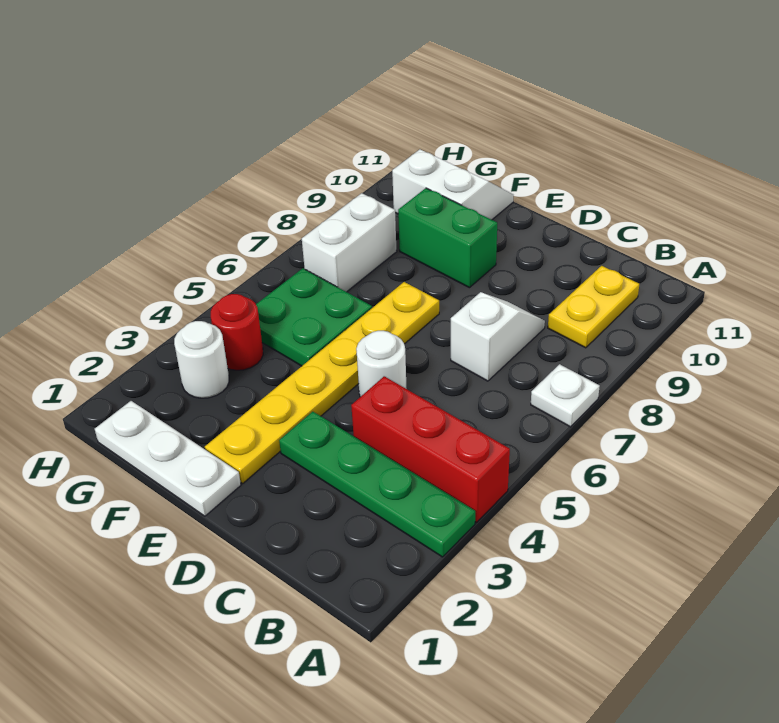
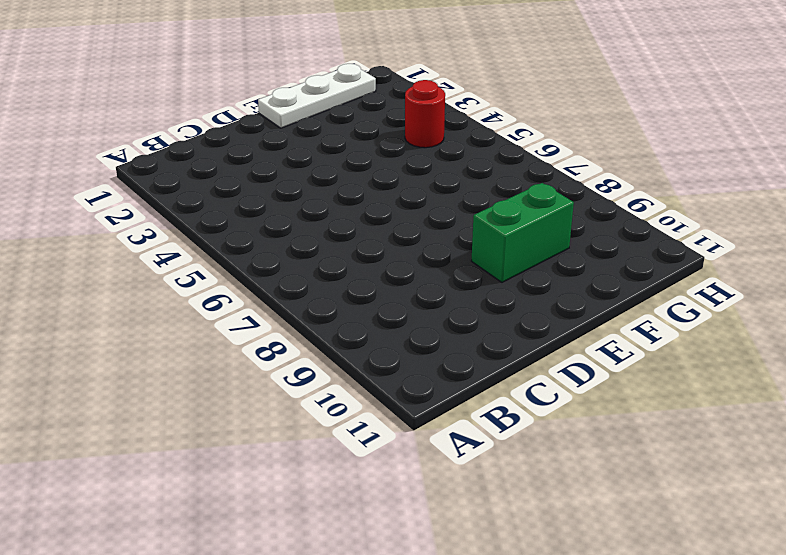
none -> green plate A3:D3 level 1
none -> red brick A4:C4 level 1
none -> white plate A7 level 1

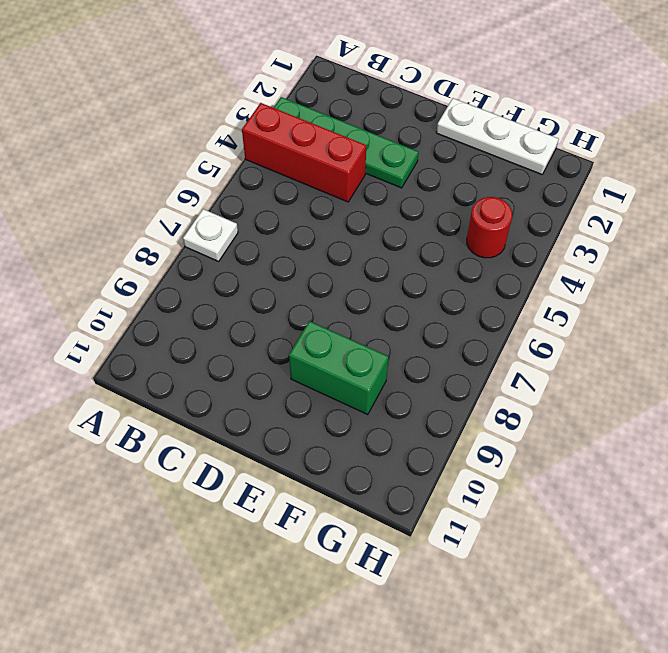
none -> yellow plate B9:B10 level 1
none -> white slope C7:C8 level 1 top 7
none -> white round brick D5 level 1

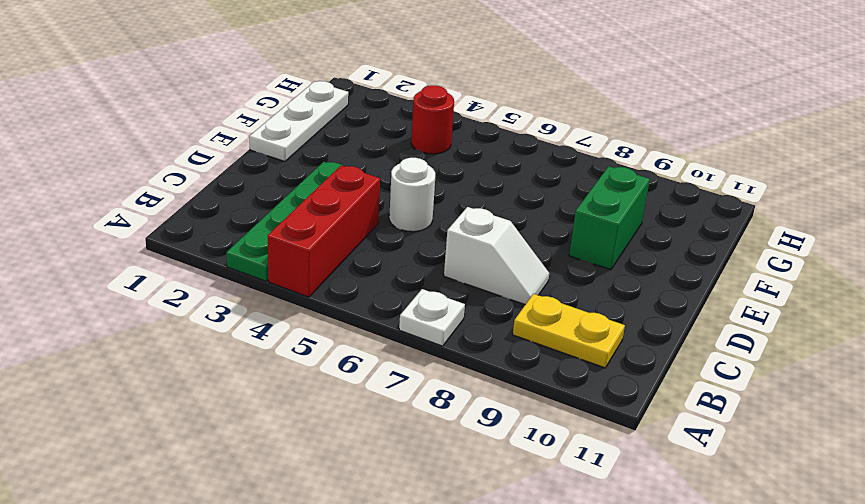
none -> yellow plate E2:E7 level 1
none -> green plate F5:G6 level 1
none -> white slope F10:G11 level 1 top 10

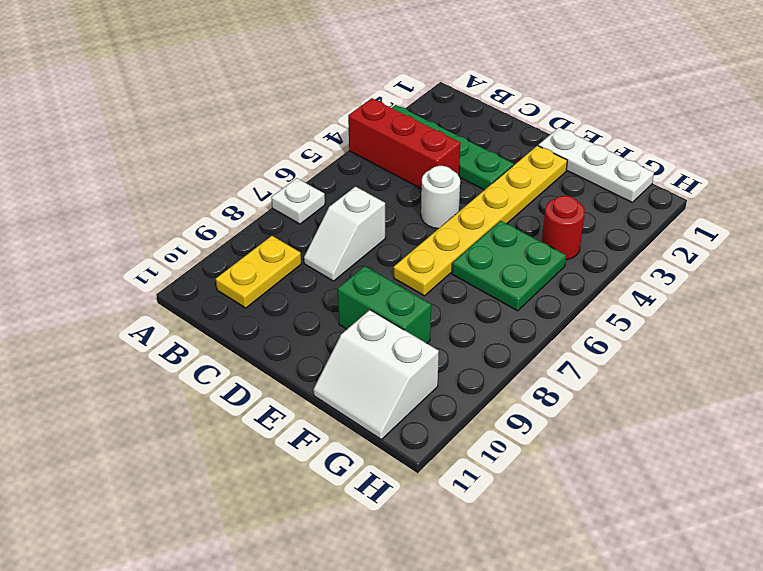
none -> white round brick G3 level 1
none -> white brick G7:G8 level 1

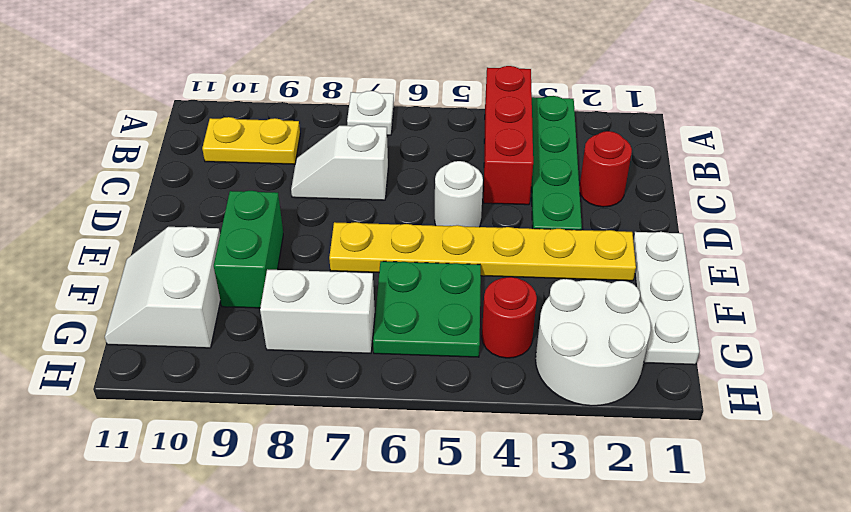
red round brick C2 level 1 -> none
white round brick G2:H3 level 1 -> white round brick G3 level 1

